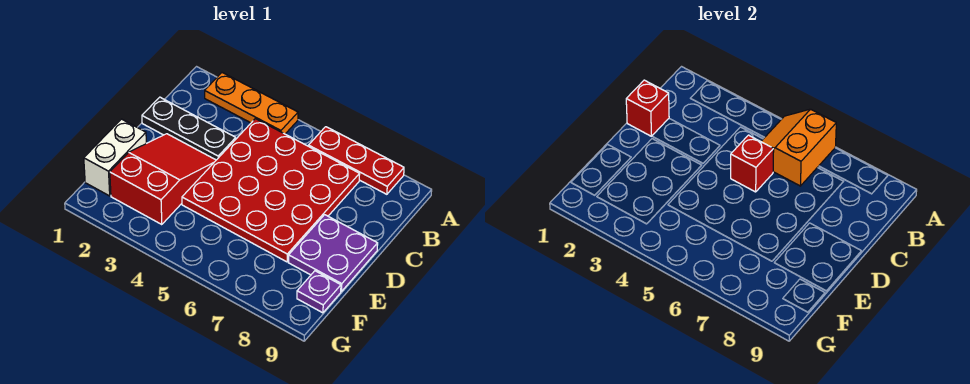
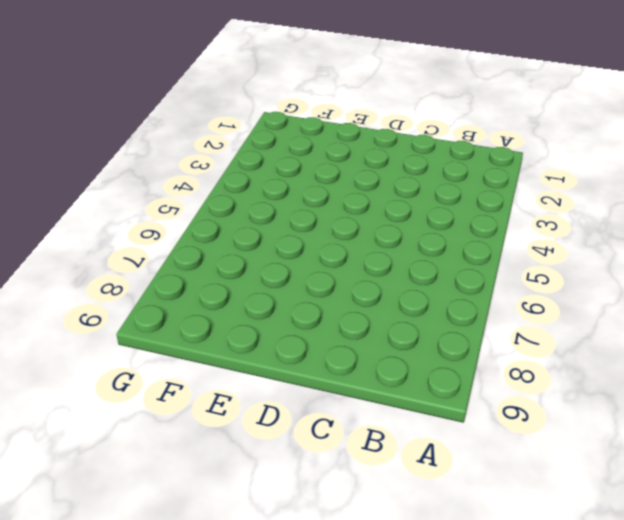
none -> orange plate A2:A4 level 1
none -> red plate A6:A8 level 1

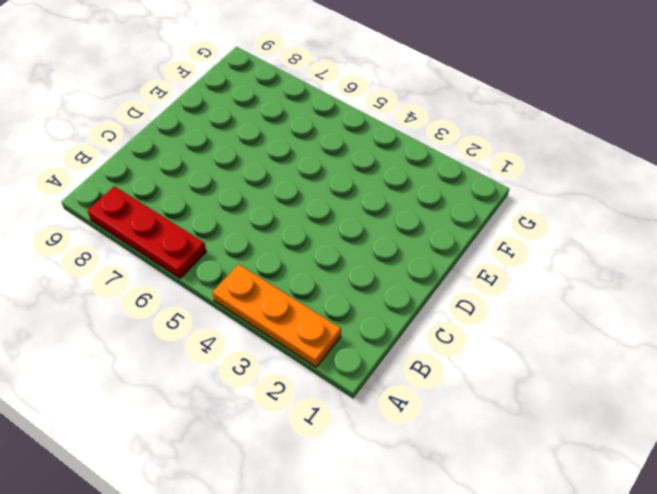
none -> red plate B4:E7 level 1
none -> black plate C1:C3 level 1

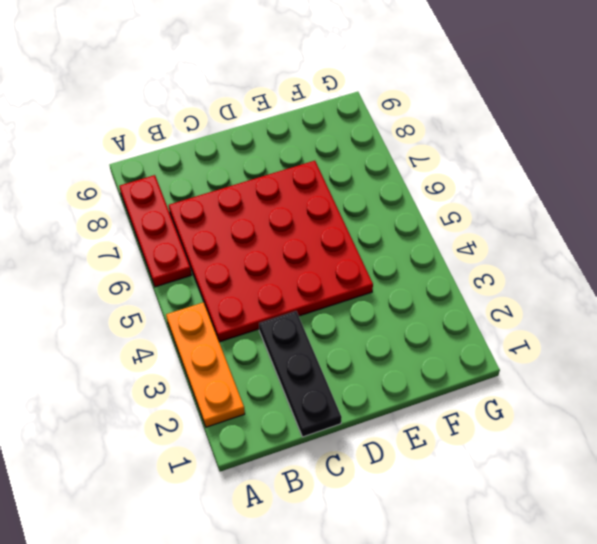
none -> red slope D2:F3 level 1 top F
none -> purple plate D8:E9 level 1

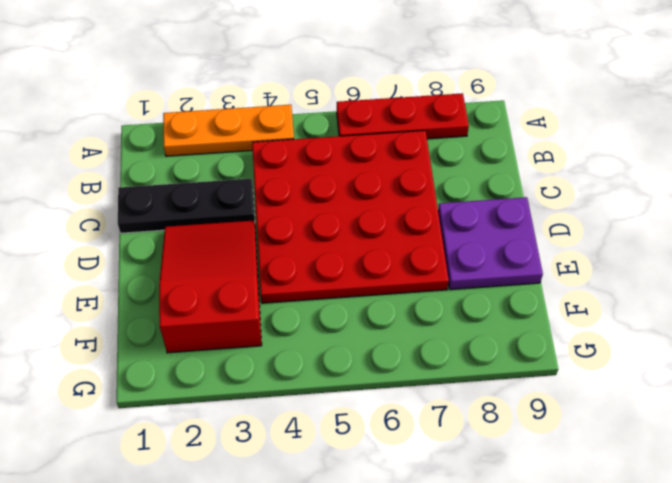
none -> white brick E1:F1 level 1
none -> purple plate F9 level 1

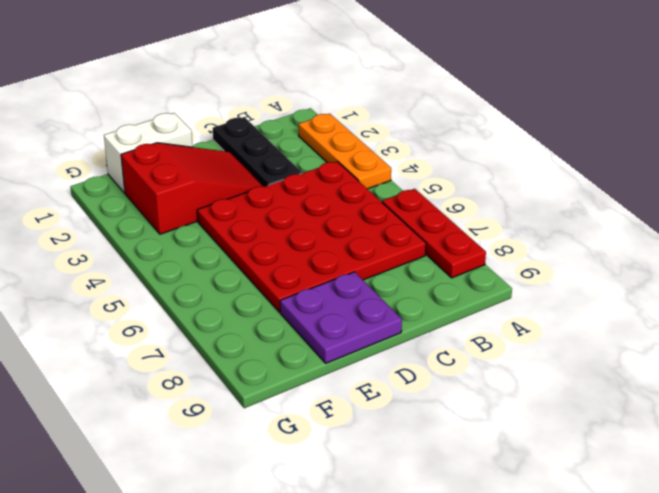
none -> purple plate F9 level 1
none -> orange slope A5:B6 level 2 top 6

